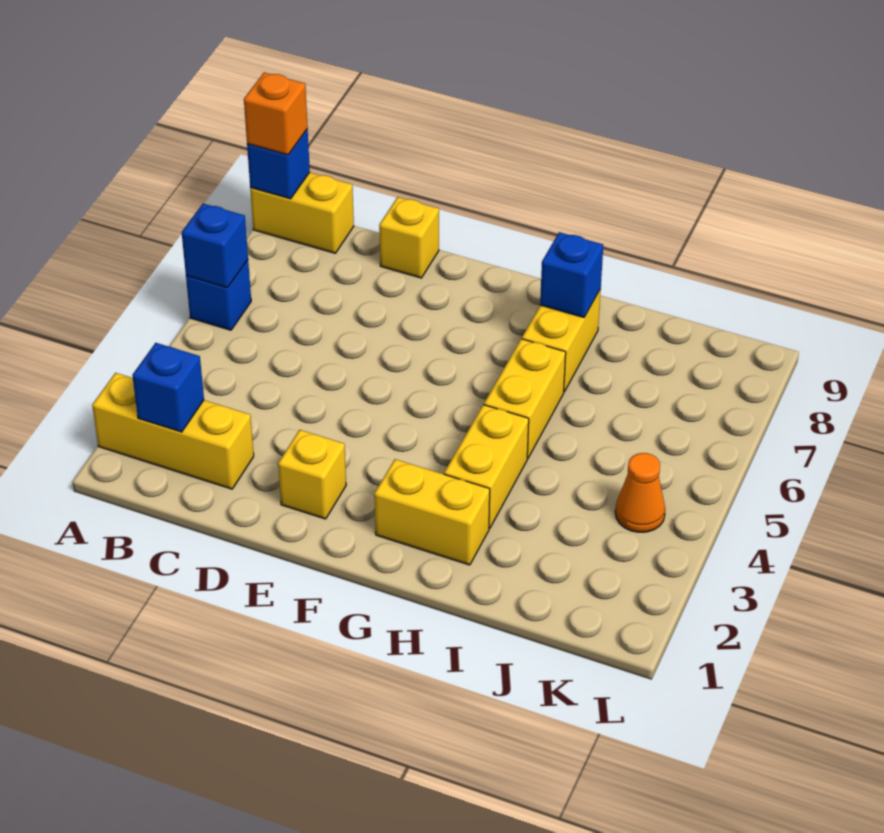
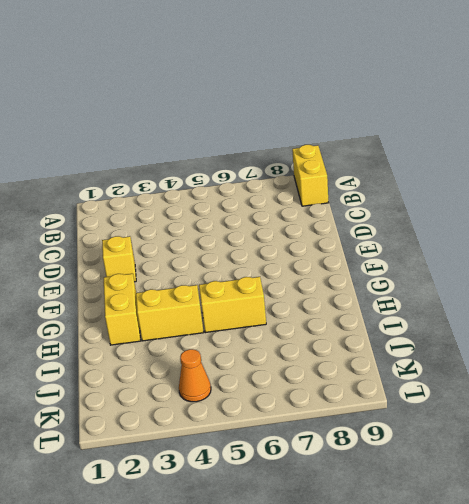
none -> yellow brick A2:C2 level 1
none -> blue brick A6 level 1
none -> yellow brick D9 level 1

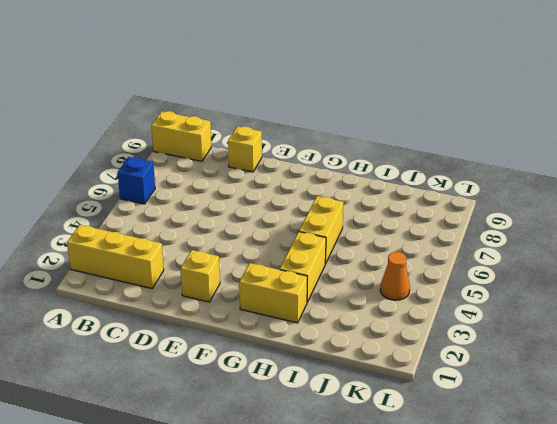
none -> yellow brick H7:H8 level 1
none -> blue brick A6 level 2
none -> blue brick A9 level 2

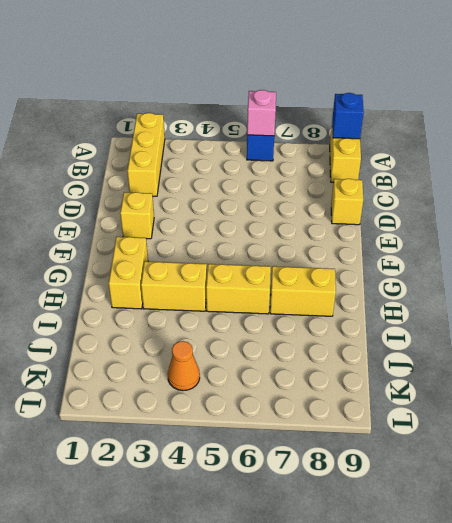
pink brick A6 level 2 -> blue brick A6 level 2
none -> blue brick B2 level 2
none -> blue brick H8 level 2
none -> orange brick A9 level 3

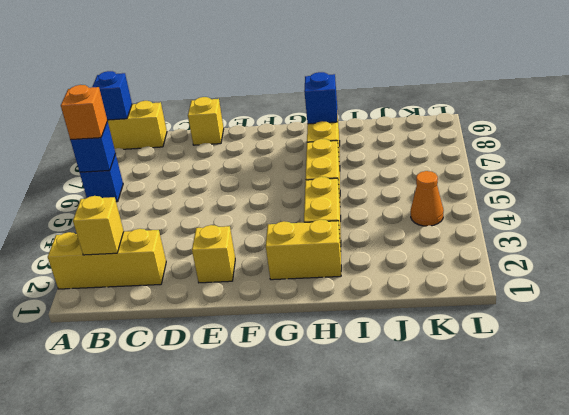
orange brick A6 level 3 -> orange brick A9 level 3
yellow brick B2 level 2 -> blue brick B2 level 2

